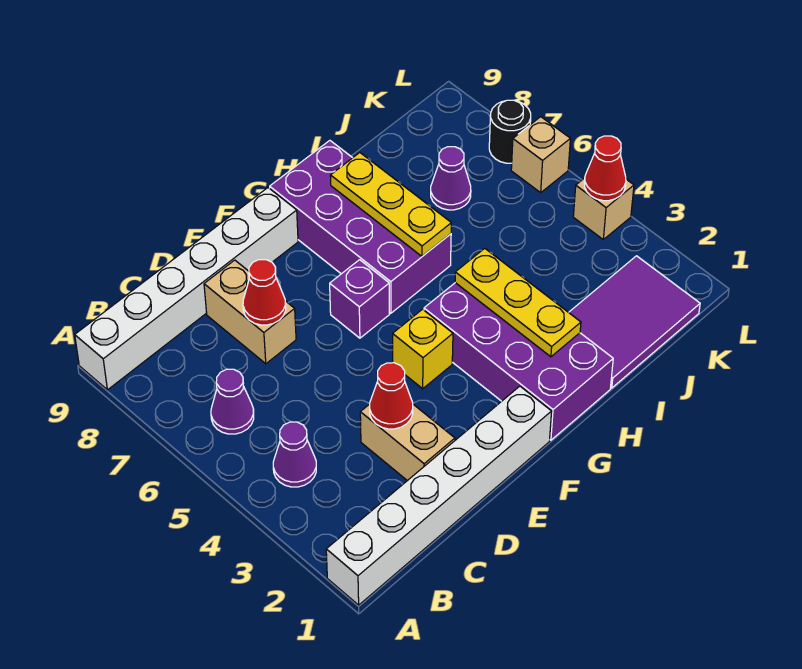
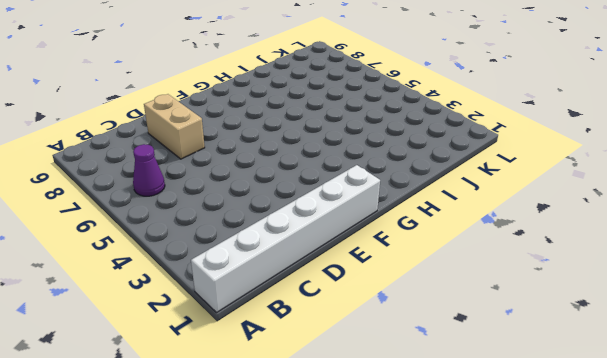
none -> white brick A9:F9 level 1
none -> purple cone B4 level 1
none -> tan brick D2:D3 level 1

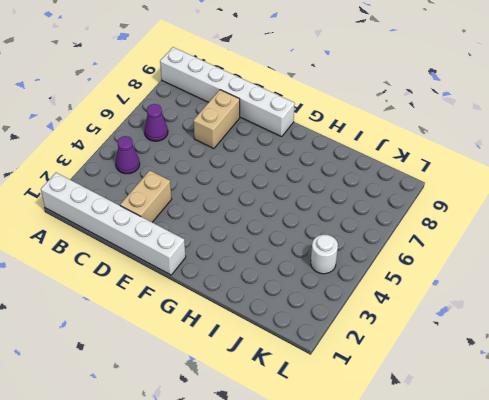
white round brick K4 level 1 -> none
none -> yellow brick F4 level 1
none -> purple brick F6 level 1
none -> purple brick G1:H4 level 1

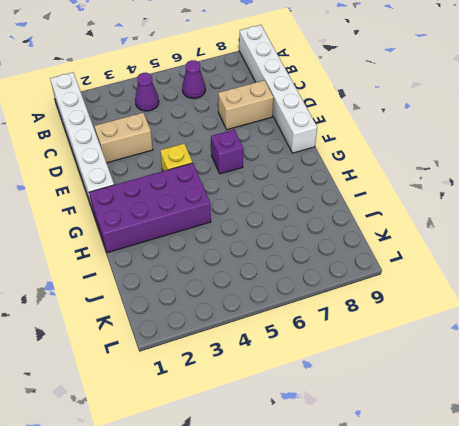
none -> purple brick G6:H9 level 1
none -> purple tile I1:K2 level 1
none -> purple cone J7 level 1

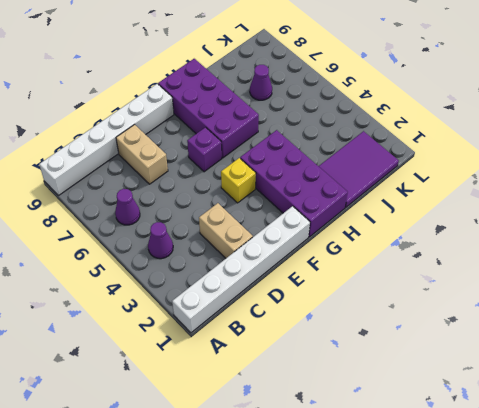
none -> tan brick L4 level 1
none -> tan brick L6 level 1
none -> black round brick L7 level 1

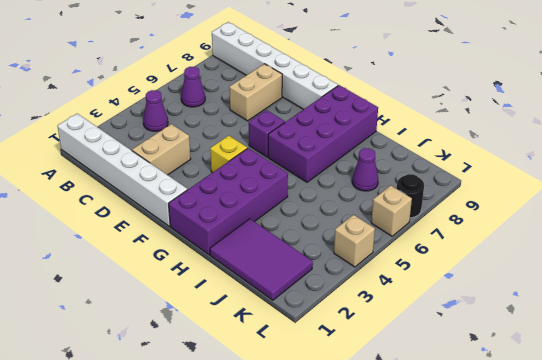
none -> red cone D3 level 2
none -> red cone D7 level 2
none -> yellow plate H2:H4 level 2

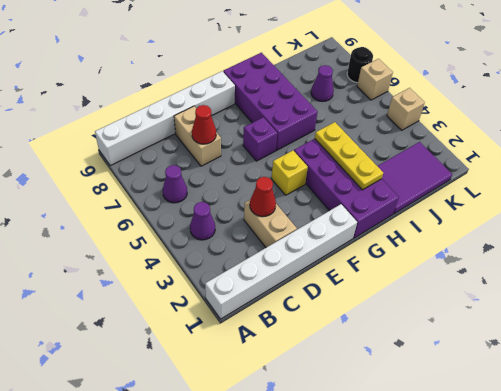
none -> yellow plate H6:H8 level 2
none -> red cone L4 level 2

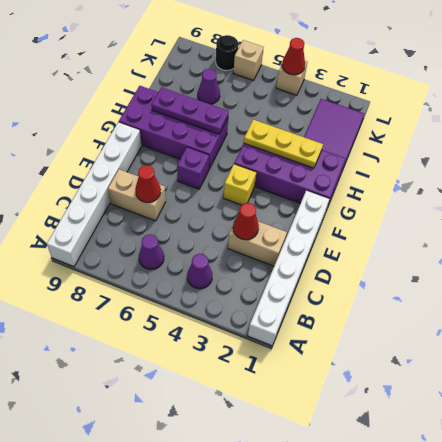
purple plate H6:H8 level 2 -> yellow plate H6:H8 level 2

